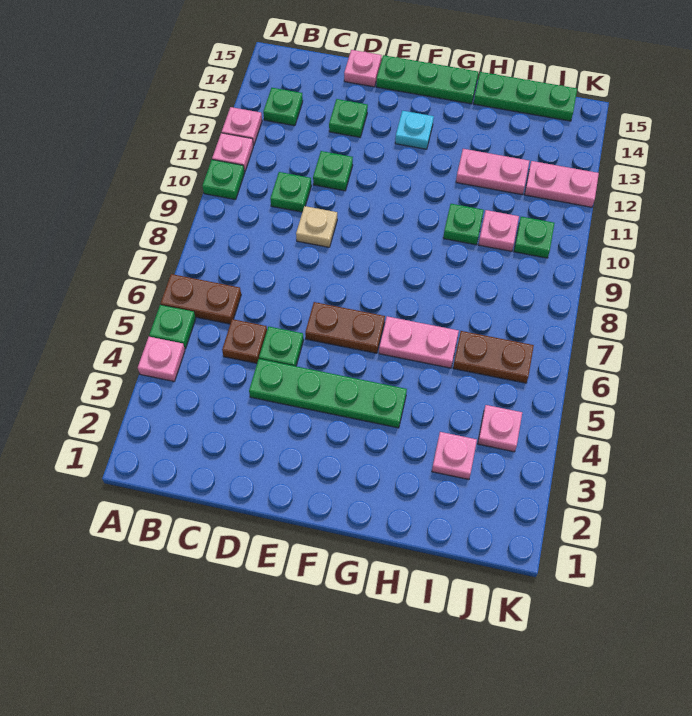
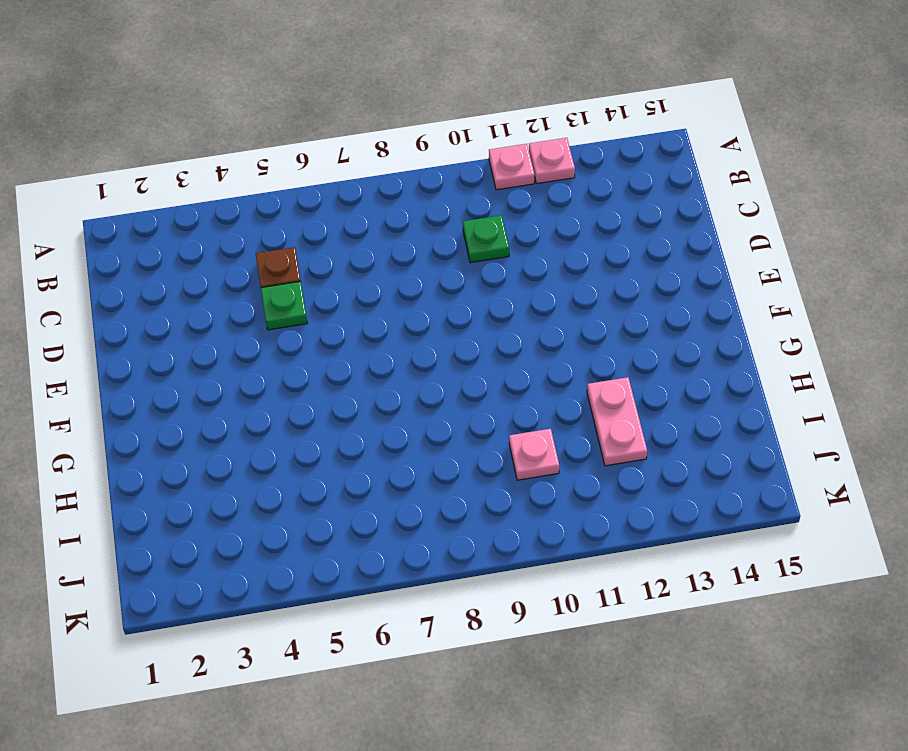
none -> pink plate A4 level 1
none -> green plate A5 level 1
none -> brown plate A6:B6 level 1

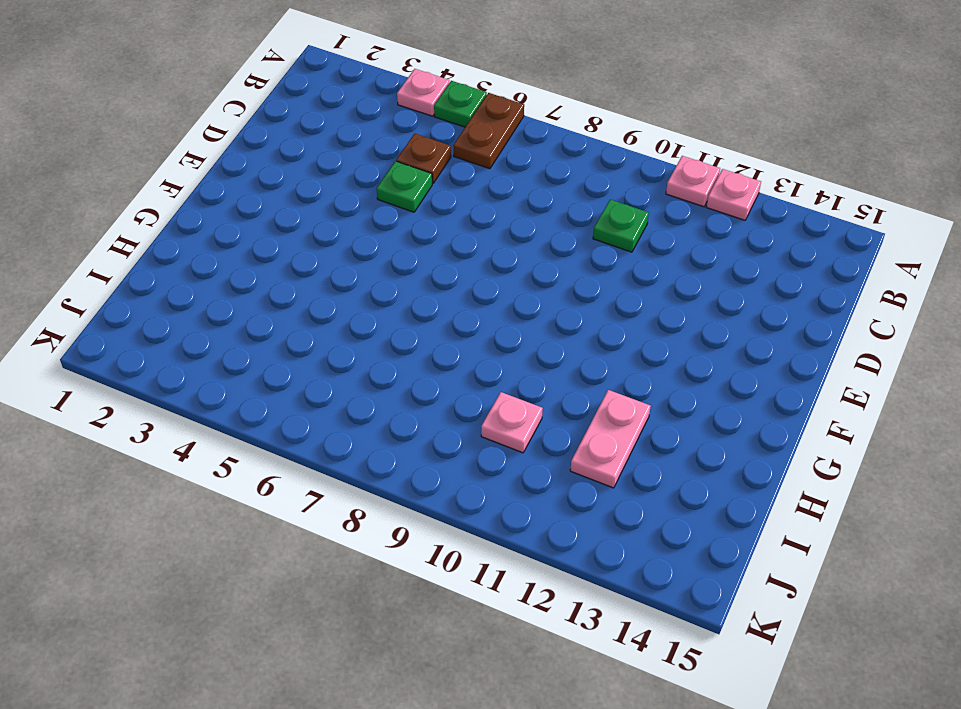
none -> green plate A10 level 1
none -> green plate B13 level 1
none -> green plate D4:G4 level 1

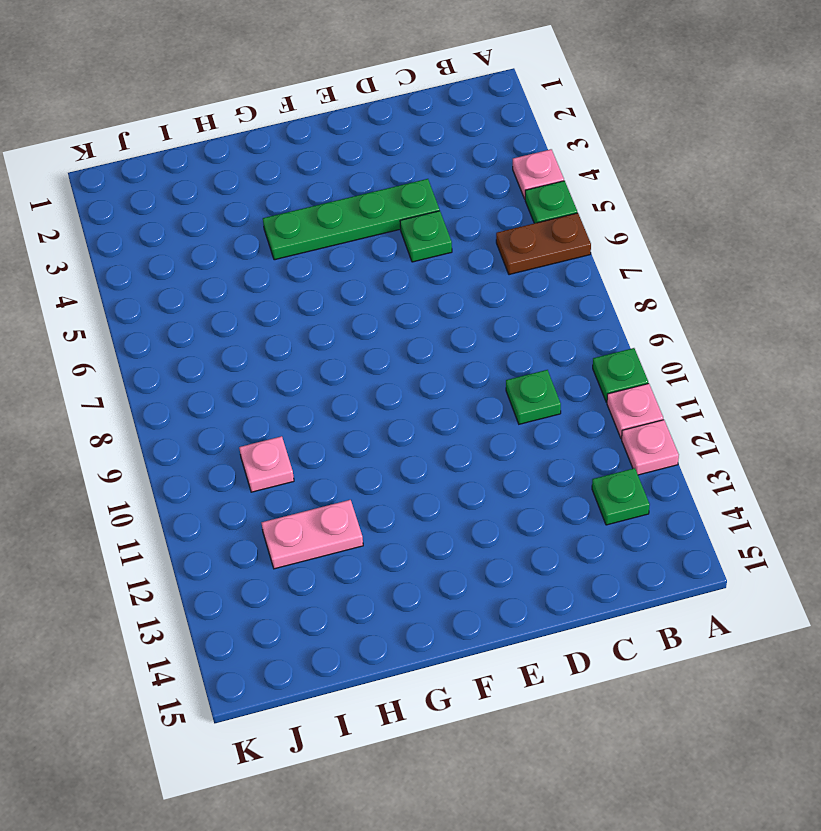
none -> brown plate C5 level 1
none -> tan plate D9 level 1
none -> green plate D11 level 1

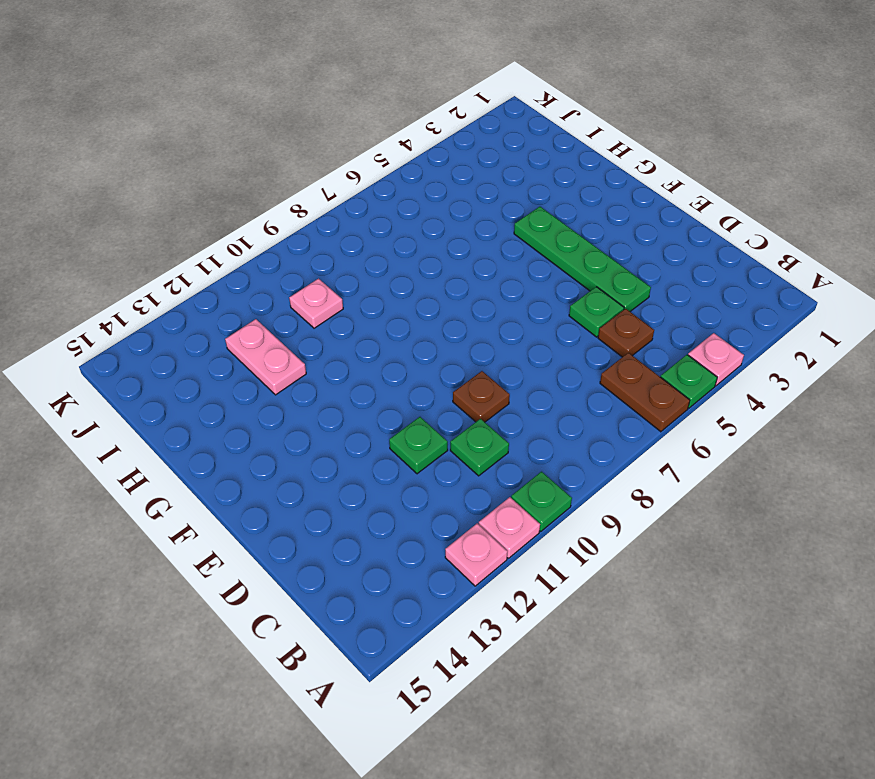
brown plate D9 level 1 -> tan plate D9 level 1
none -> green plate B13 level 1
none -> green plate D13 level 1
none -> pink plate D15 level 1

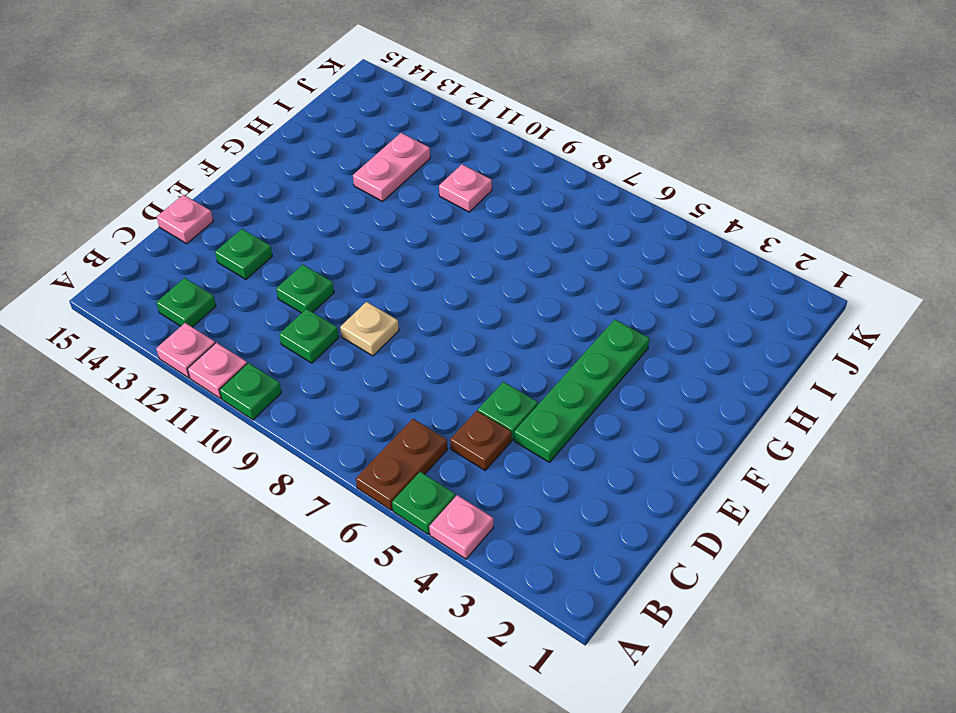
none -> brown plate E6:F6 level 1
none -> green plate E15:G15 level 1
none -> cyan plate F13 level 1

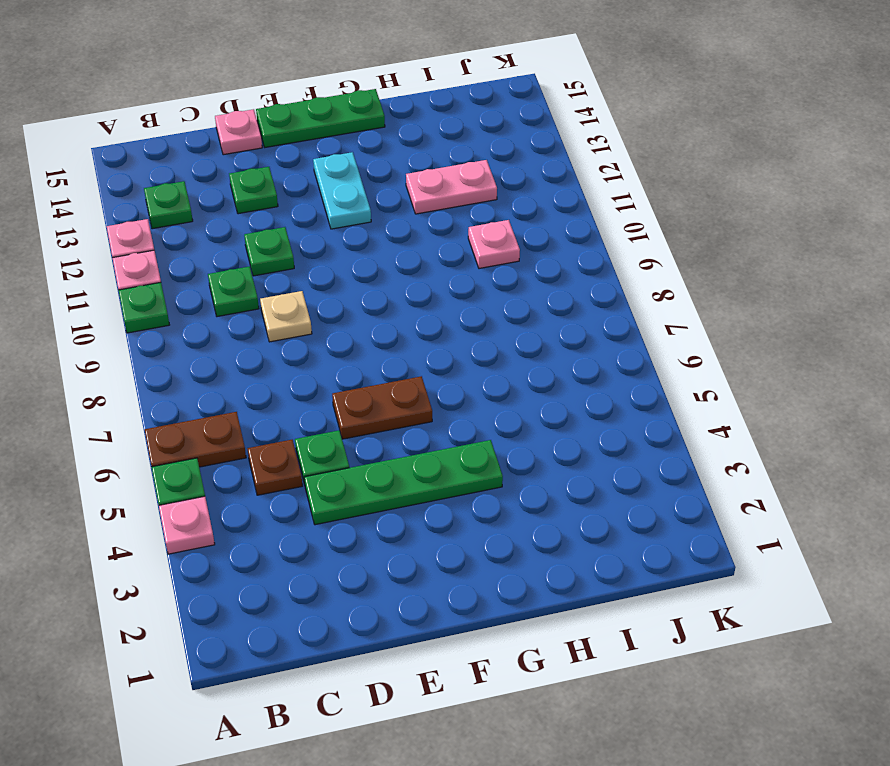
cyan plate F12:F13 level 1 -> cyan plate F13 level 1
none -> pink plate G6:H6 level 1
none -> green plate H10 level 1
none -> green plate H15:J15 level 1

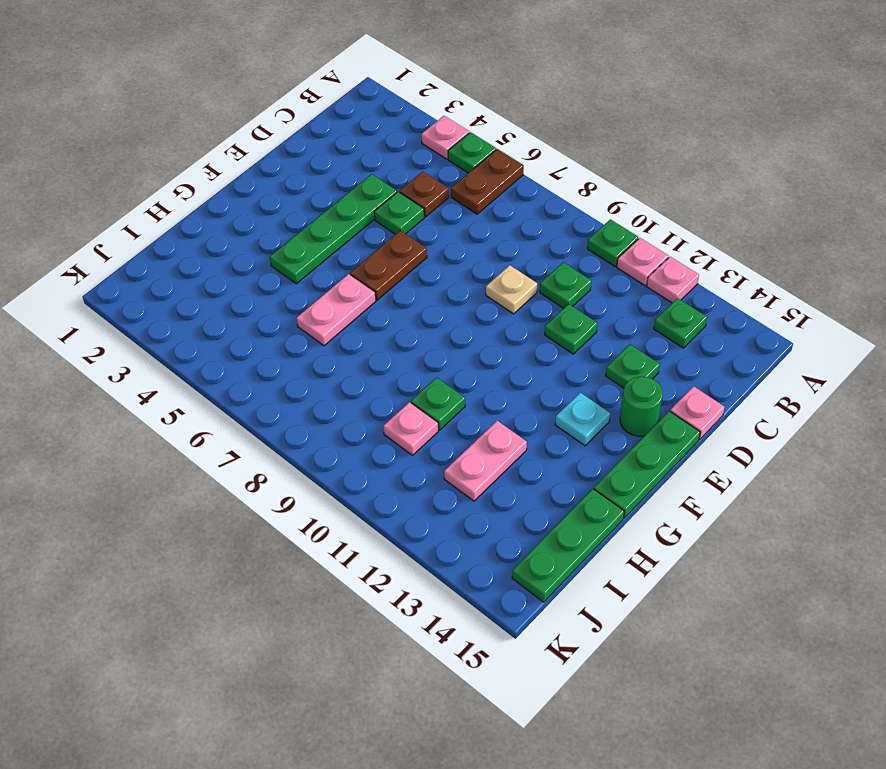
green round brick E14 level 1 -> none
none -> pink plate I3 level 1
none -> brown plate I6:J6 level 1
none -> pink plate J4 level 1

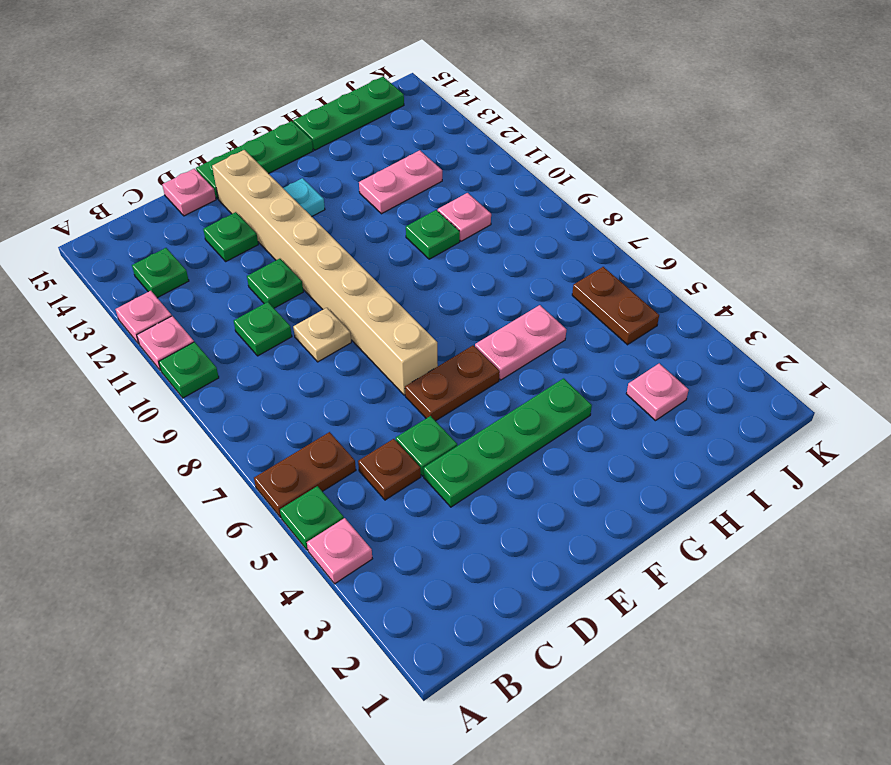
tan brick E7:E14 level 1 -> none
brown plate J5:J6 level 1 -> brown plate I6:J6 level 1
none -> pink plate J4 level 1
none -> green plate J10 level 1
none -> pink plate J12:K12 level 1

